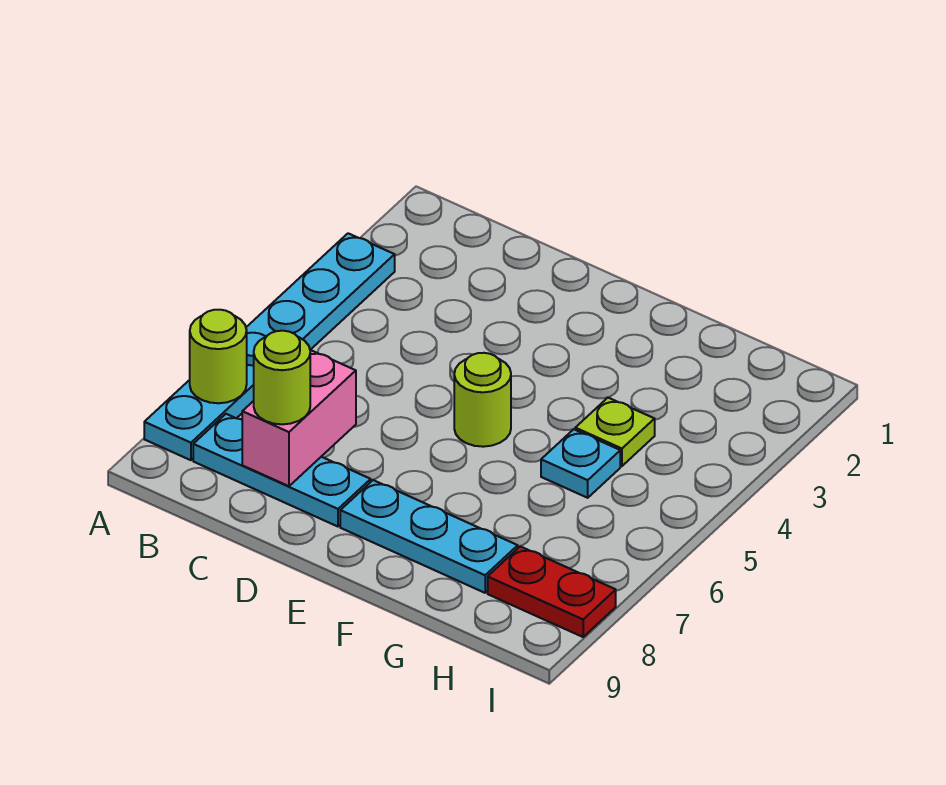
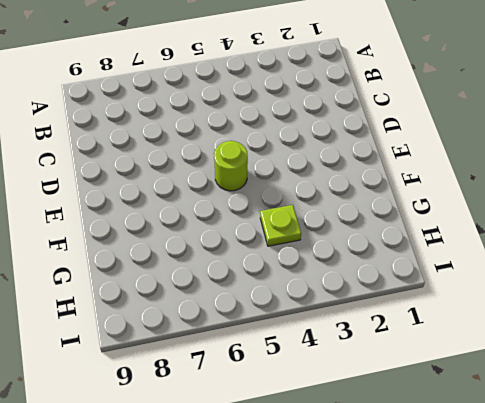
none -> cyan plate A3:A8 level 1
none -> cyan plate B8:D8 level 1

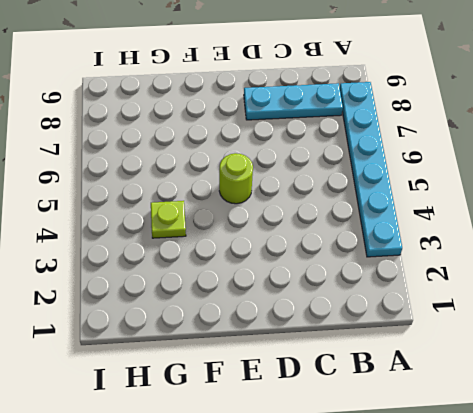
none -> cyan plate E8:G8 level 1
none -> cyan plate G5 level 1

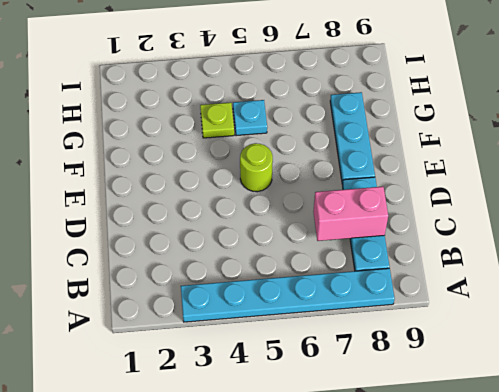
none -> red plate H8:I8 level 1
none -> lime round brick A7 level 2

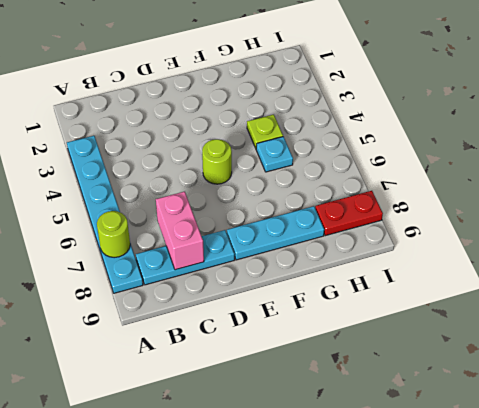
none -> lime round brick C8 level 3

